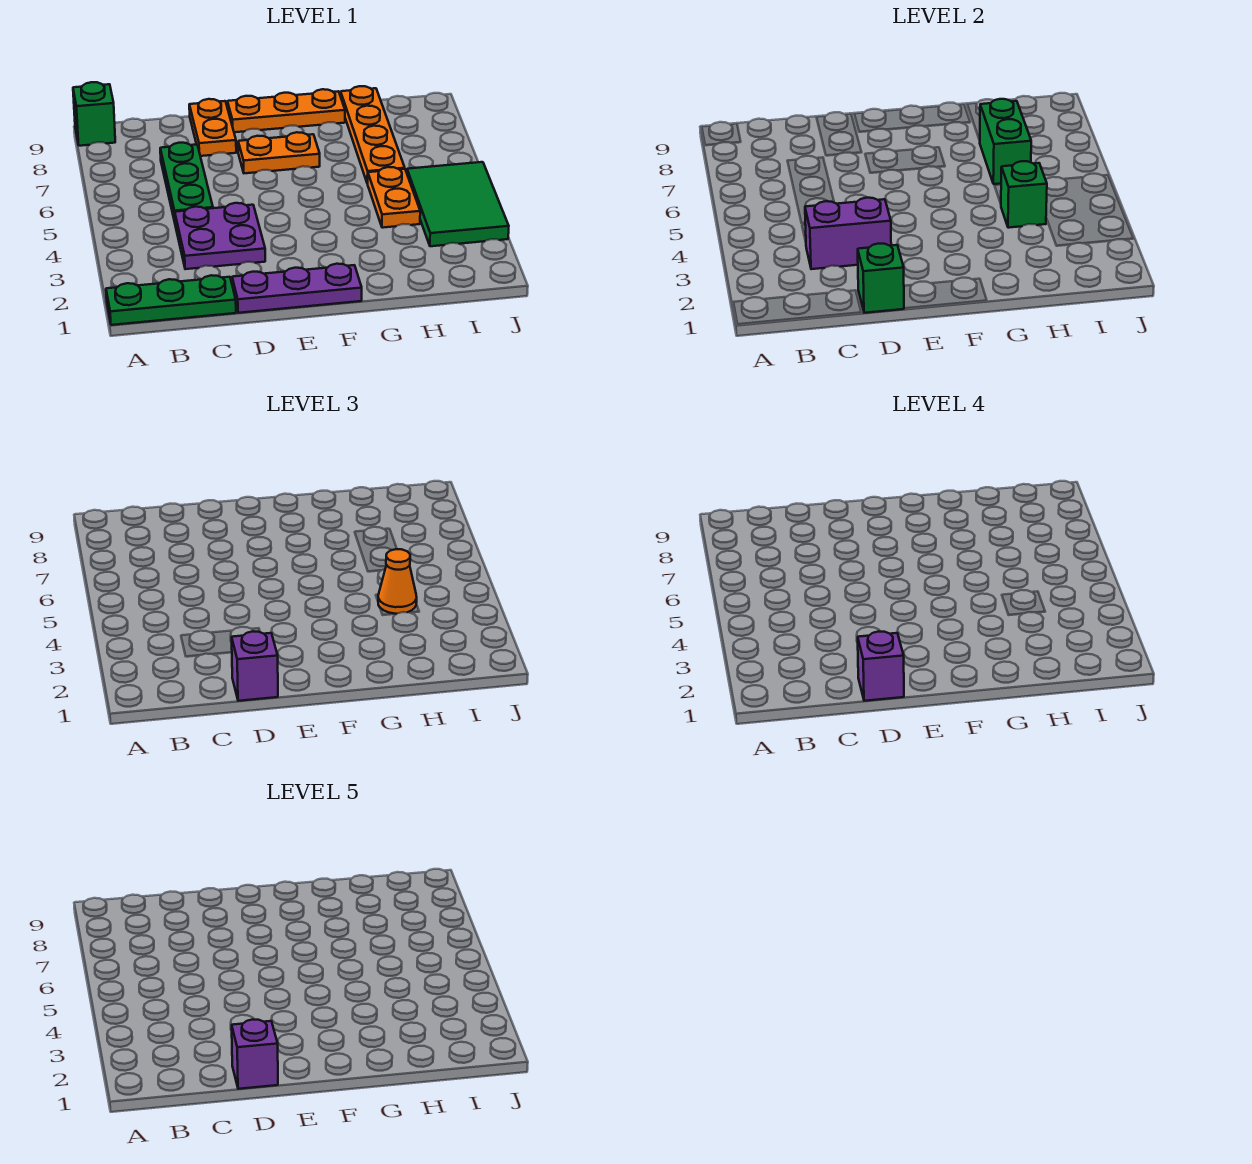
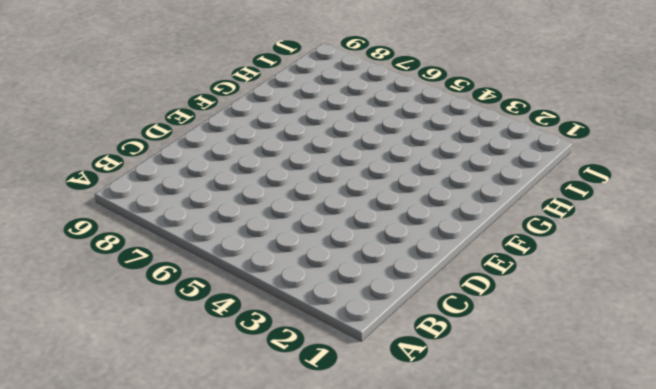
none -> green plate A1:C1 level 1
none -> green brick A9 level 1
none -> purple plate C3:D4 level 1

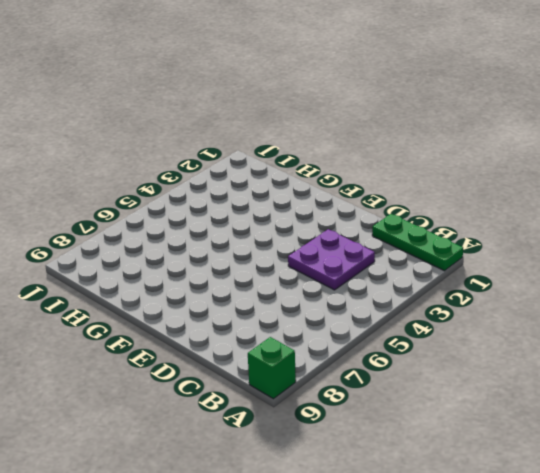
none -> green plate C5:C7 level 1
none -> purple plate D1:F1 level 1
none -> orange plate D8:D9 level 1

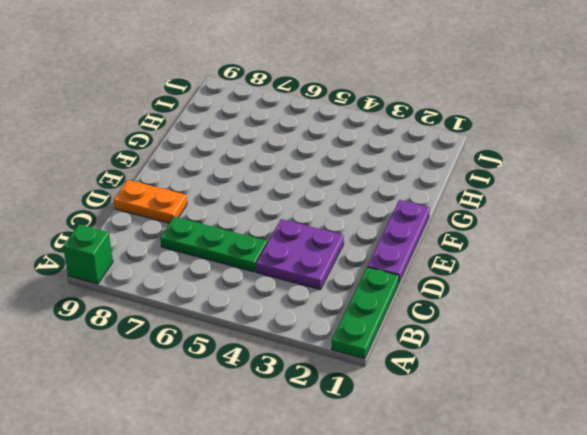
none -> orange plate E7:F7 level 1
none -> orange plate E9:G9 level 1
none -> orange plate H4:H5 level 1

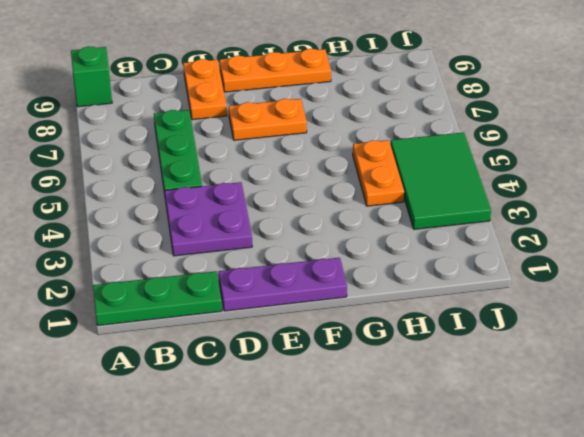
none -> orange plate H6:H9 level 1
none -> purple brick C3:D3 level 2
none -> green brick D1 level 2

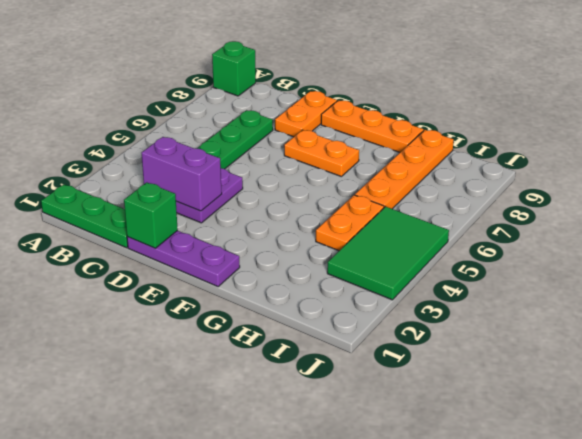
none -> green brick H4 level 2
none -> green brick H6:H7 level 2
none -> purple brick D1 level 3

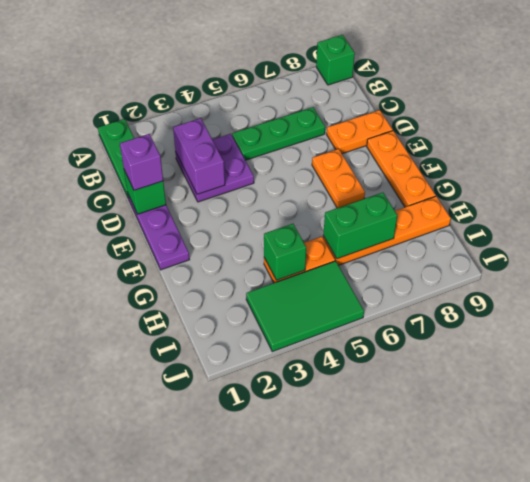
none -> orange cone H4 level 3
none -> purple brick D1 level 4
none -> purple brick D1 level 5

